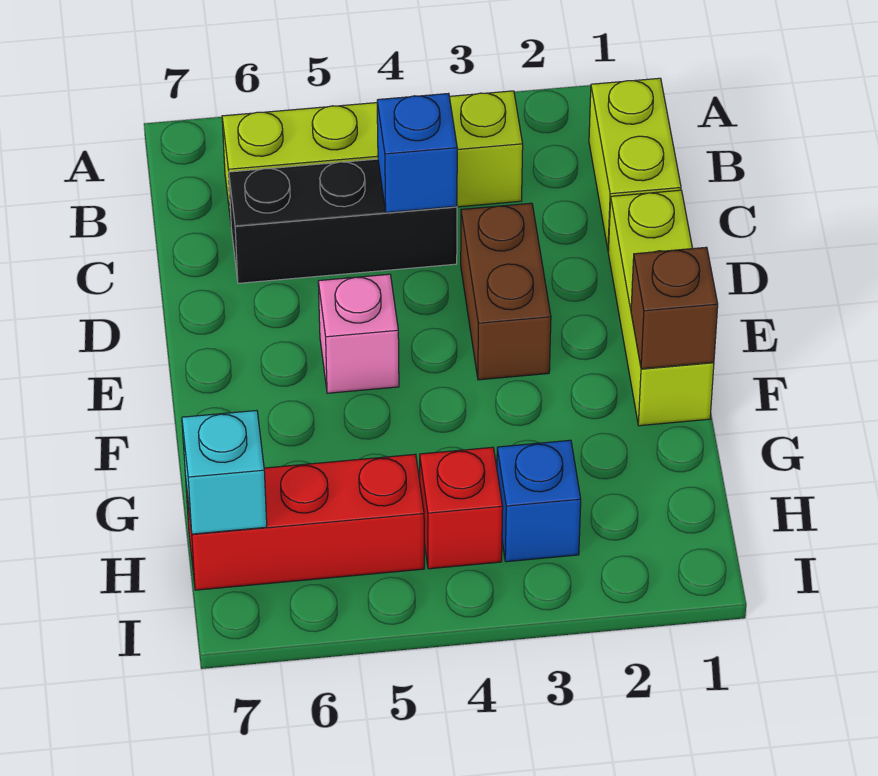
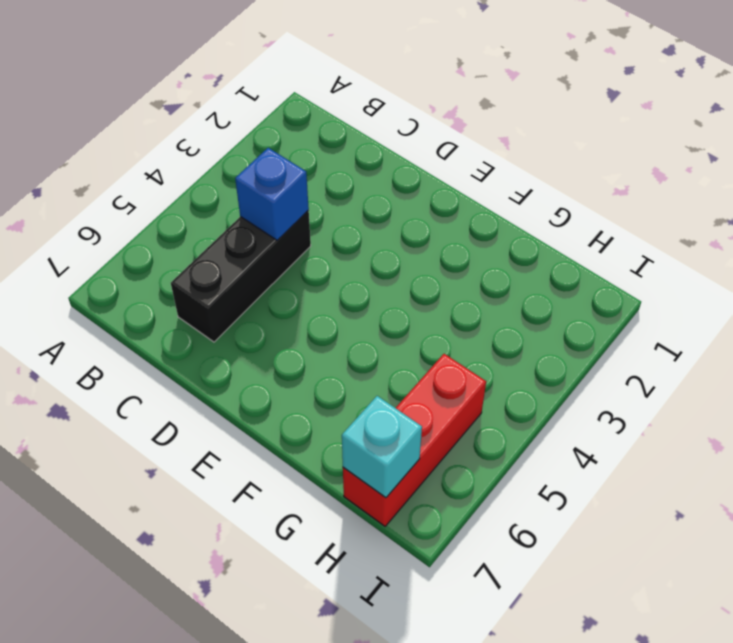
none -> lime brick B1:C1 level 1
none -> lime brick B3:B6 level 1
none -> lime brick D1:F1 level 1

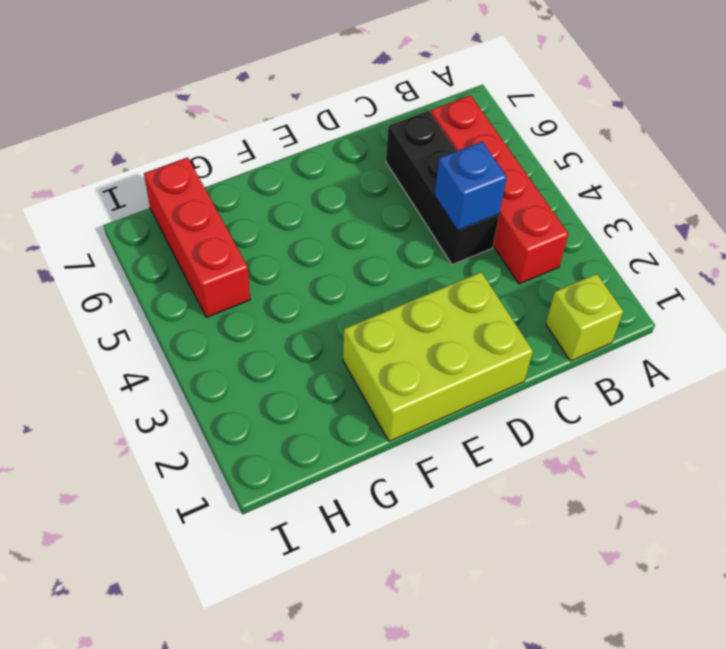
lime brick B1 level 1 -> lime brick B1:C1 level 1
red brick B3:B6 level 1 -> lime brick B3:B6 level 1
lime brick D1:F2 level 1 -> lime brick D1:F1 level 1
none -> brown brick D3:E3 level 1
none -> pink brick E5 level 1
none -> blue brick H3 level 1

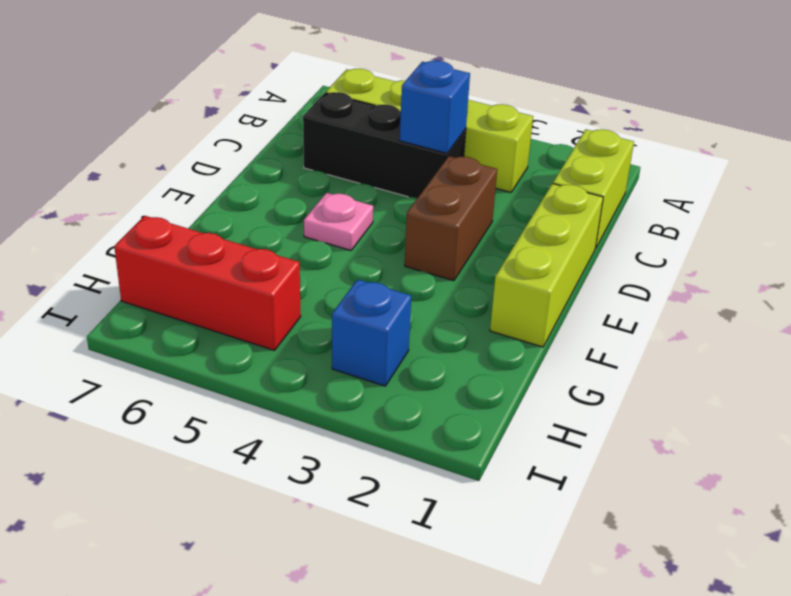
pink plate E5 level 1 -> pink brick E5 level 1
none -> red brick H4 level 1
none -> brown brick F1 level 2
none -> cyan brick H7 level 2

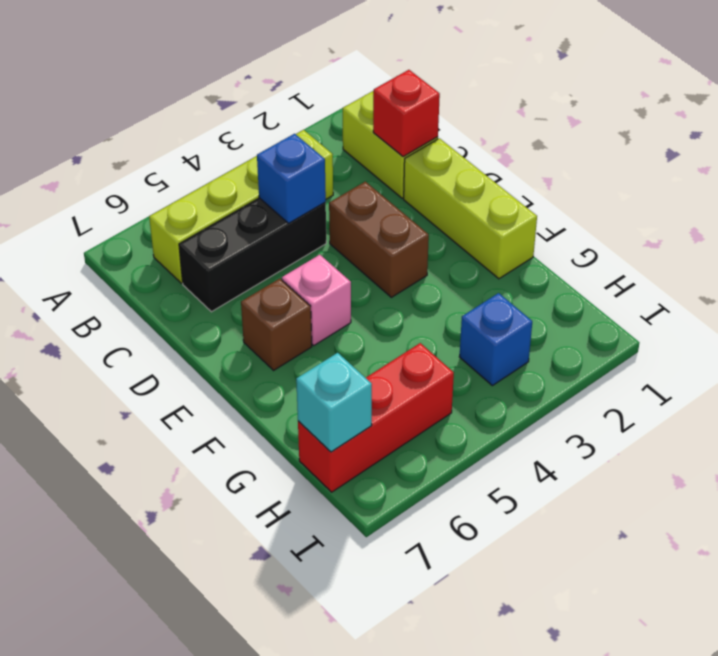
red brick C1 level 2 -> red brick H4 level 1
brown brick E6 level 1 -> brown brick F1 level 2

